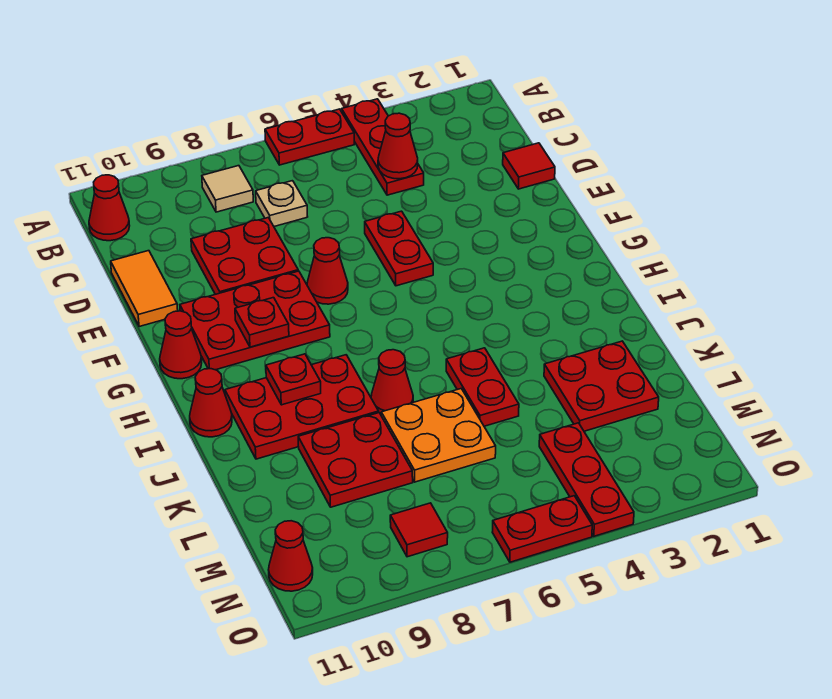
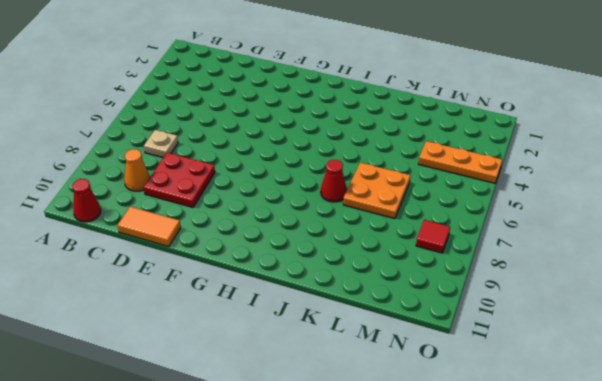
orange cone C9 level 1 -> none
orange plate M4:O4 level 1 -> red plate M4:O4 level 1
none -> red plate A4:C4 level 1
none -> red plate A5:A6 level 1
none -> tan tile B8 level 1

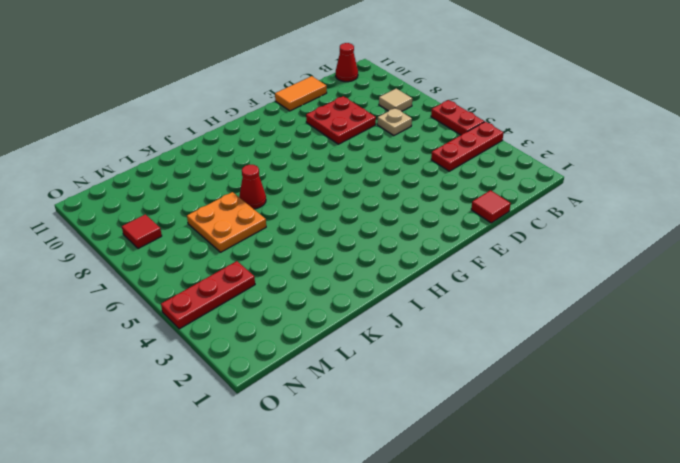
none -> red plate E5:F5 level 1
none -> red cone F7 level 1
none -> red plate F8:G10 level 1

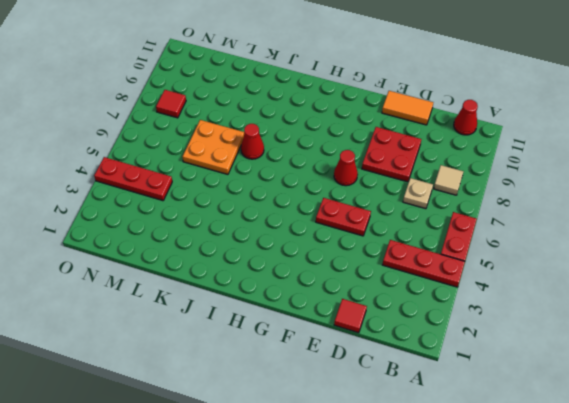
none -> red plate F8:G10 level 1
none -> red cone G11 level 1
none -> red plate I8:J10 level 1

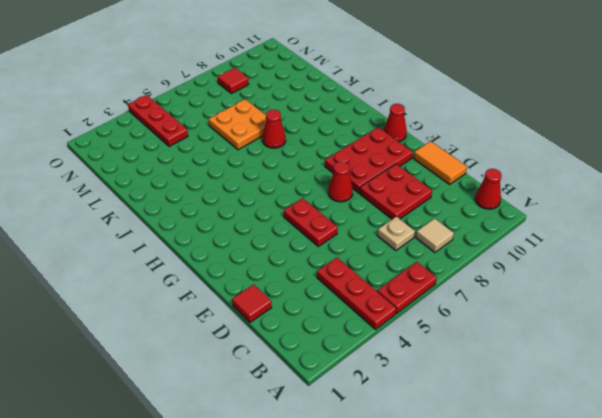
none -> red plate I8:J10 level 1
none -> red cone I11 level 1
none -> red plate J5:K5 level 1

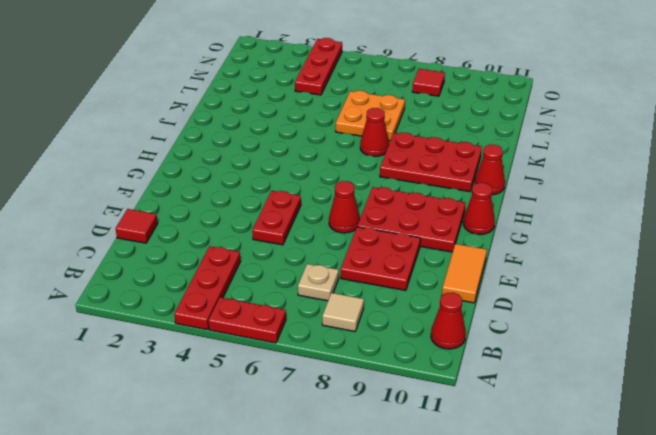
none -> red plate J5:K5 level 1
none -> red plate K2:L3 level 1
none -> red plate K8:L9 level 1

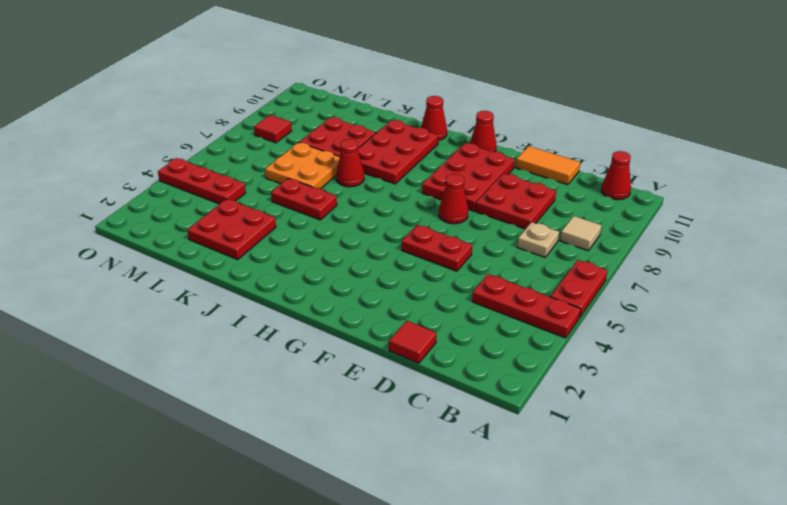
none -> red cone N11 level 1
none -> red plate O5:O6 level 1
none -> red cone C4 level 2

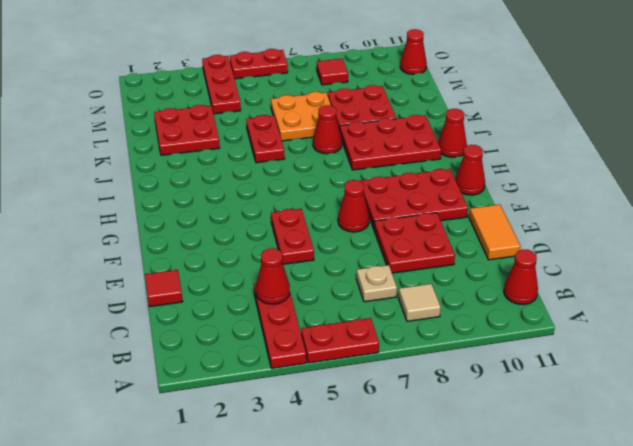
none -> red plate G9 level 2
none -> red plate I9 level 2

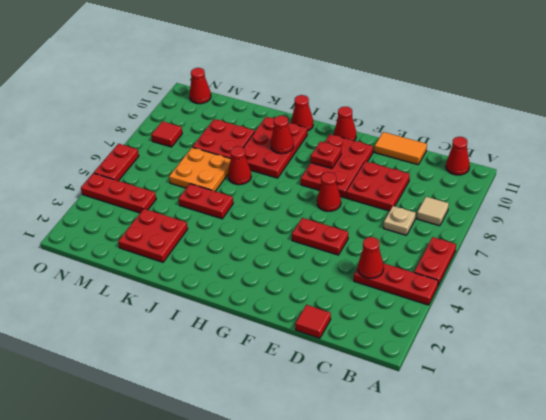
red cone I9 level 2 -> red plate I9 level 2

